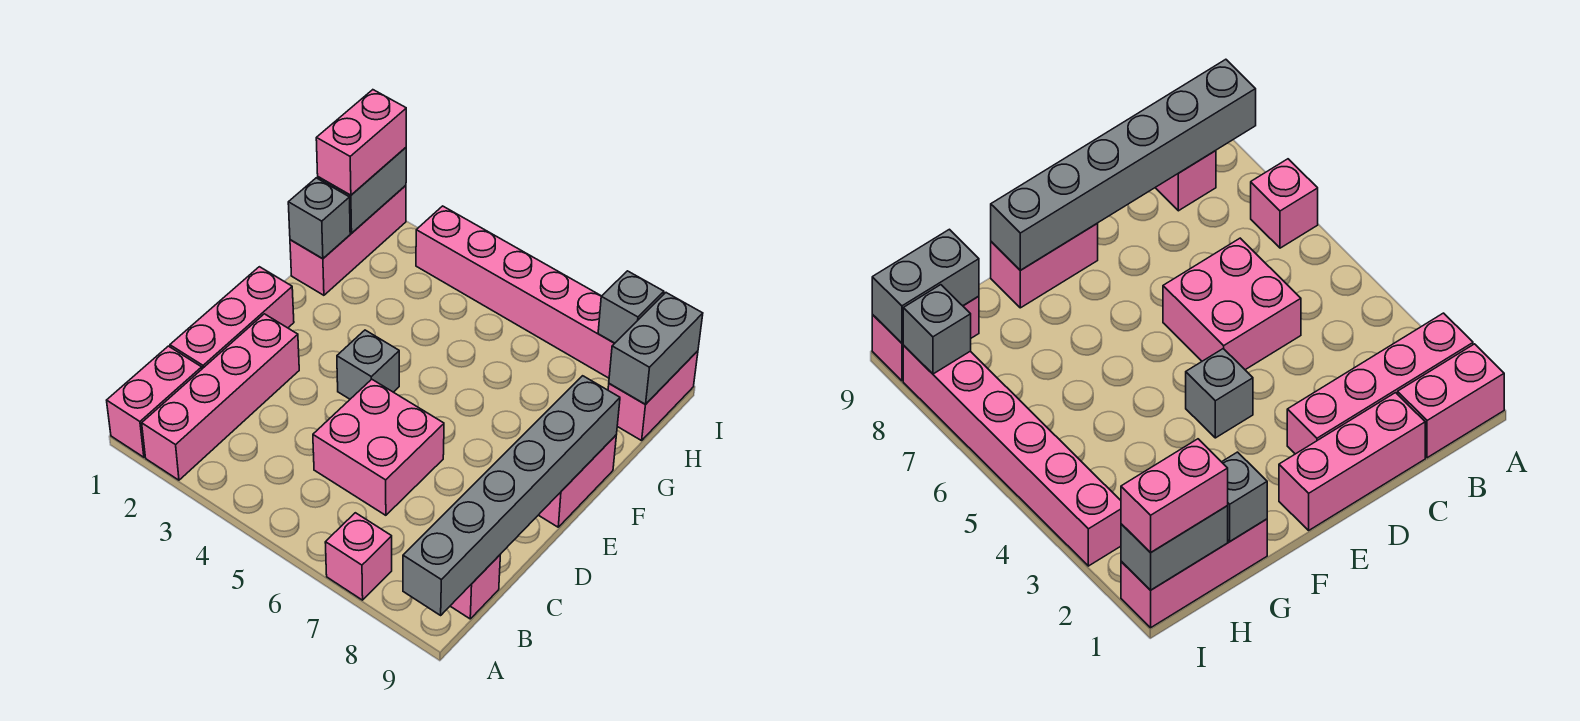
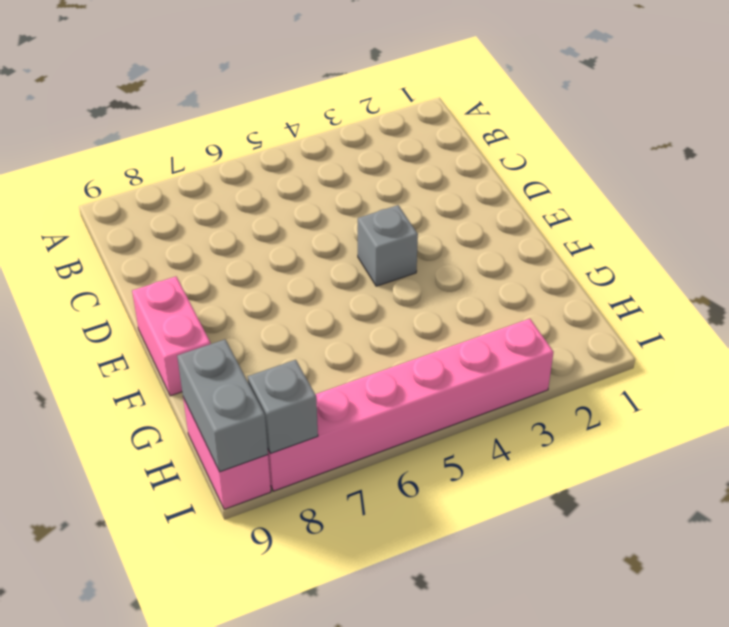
none -> pink brick A1:B1 level 1
none -> pink brick A2:D2 level 1
none -> pink brick A7 level 1

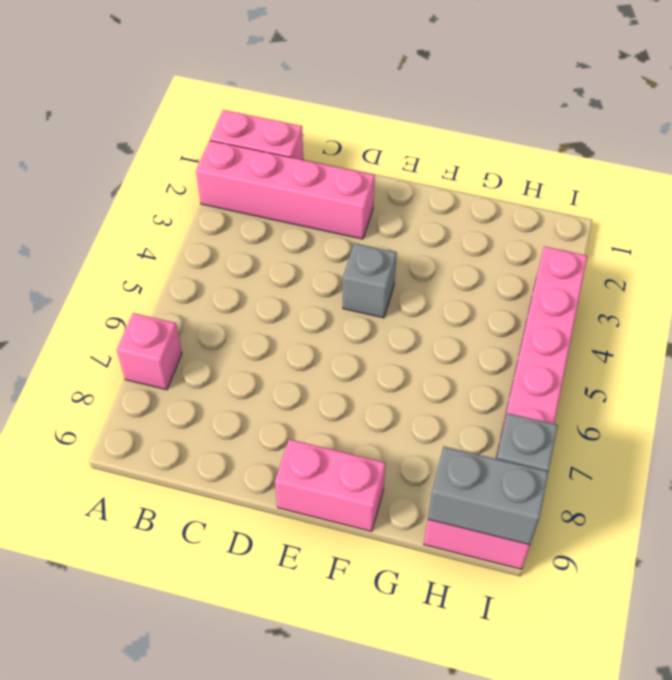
none -> pink brick B9 level 1
none -> pink brick C1:E1 level 1
none -> pink brick C5:D6 level 1

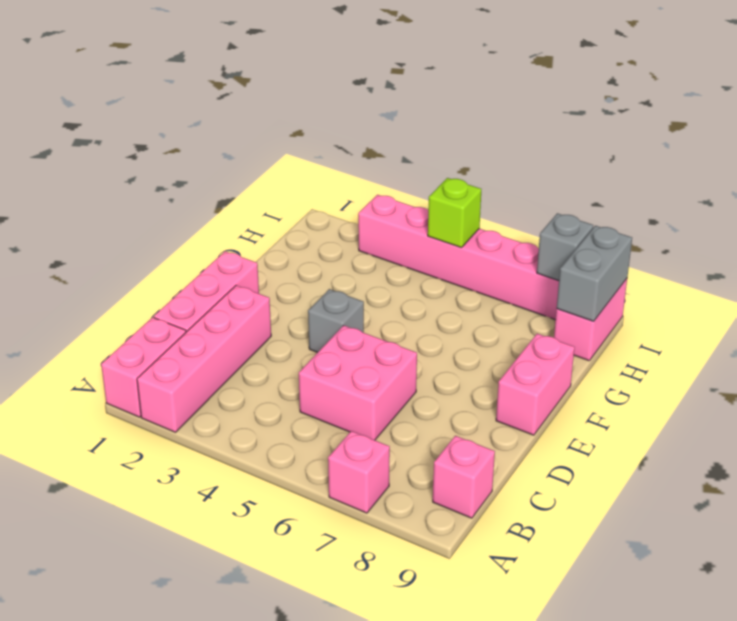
lime brick I5 level 2 -> none
none -> pink brick G1:I1 level 1
none -> grey brick A9:F9 level 2
none -> grey brick G1 level 2

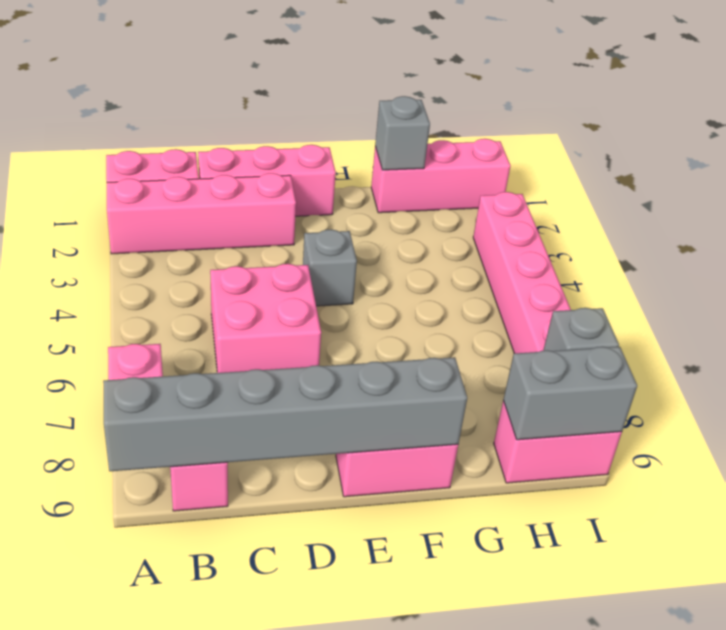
none -> grey brick H1:I1 level 2
none -> pink brick H1:I1 level 3

